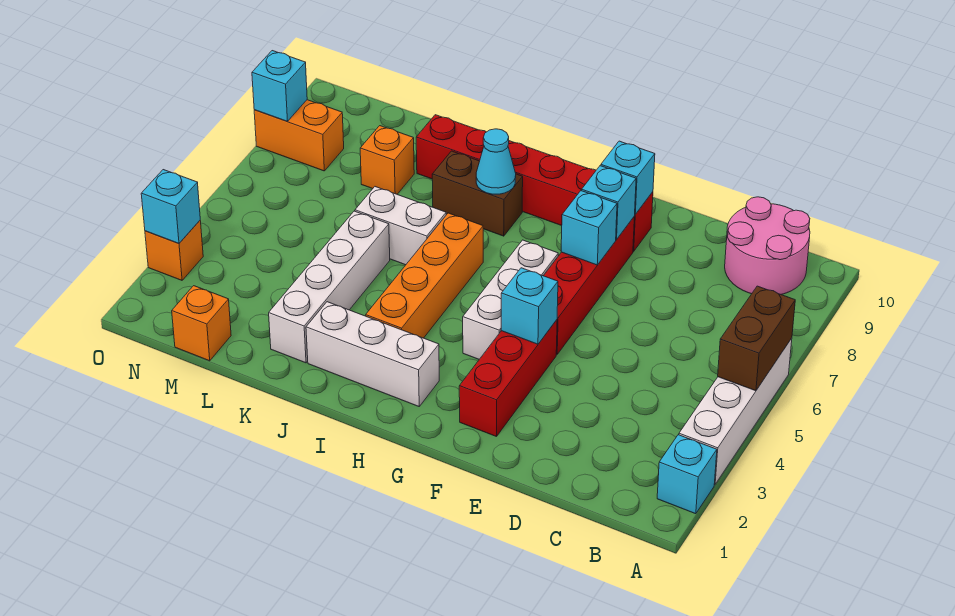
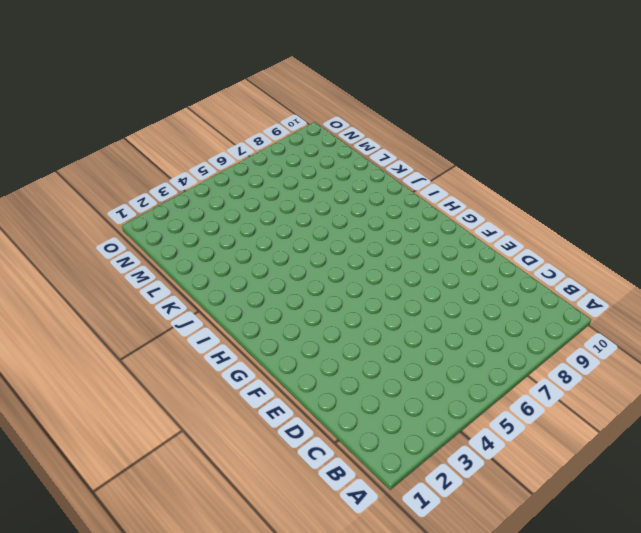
none -> cyan brick A2 level 1
none -> white brick A3:A6 level 1
none -> pink round brick B9:C10 level 1

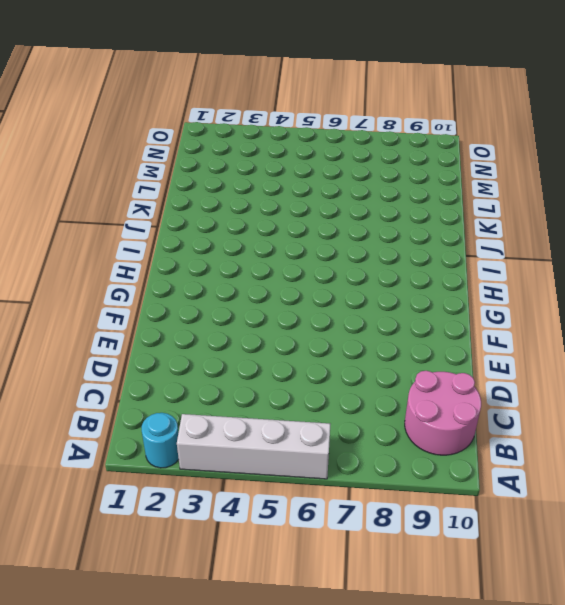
cyan round brick A2 level 1 -> cyan brick A2 level 1
none -> red brick F2:F4 level 1
none -> red brick F5:F8 level 1
none -> red brick F9:K9 level 1

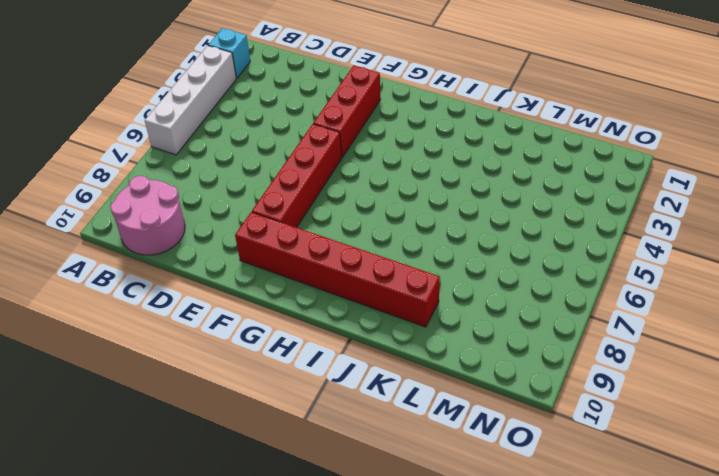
none -> white brick G4:G6 level 1
none -> white brick H2:J2 level 1
none -> orange brick I3:I6 level 1

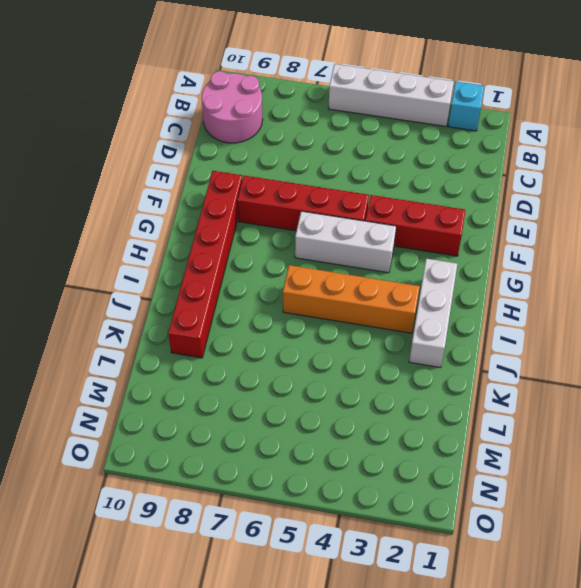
none -> brown brick I8:J8 level 1
none -> white brick J6:K6 level 1
none -> white brick K2:K5 level 1

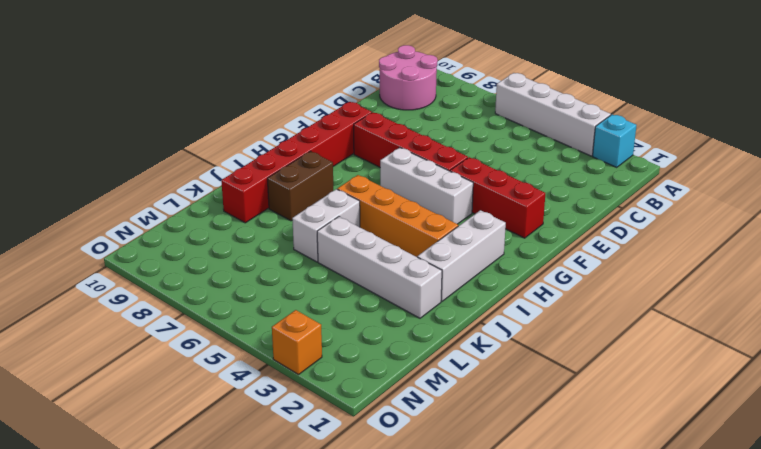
none -> orange brick L8 level 1
none -> orange brick M1 level 1
none -> orange brick N8:O8 level 1

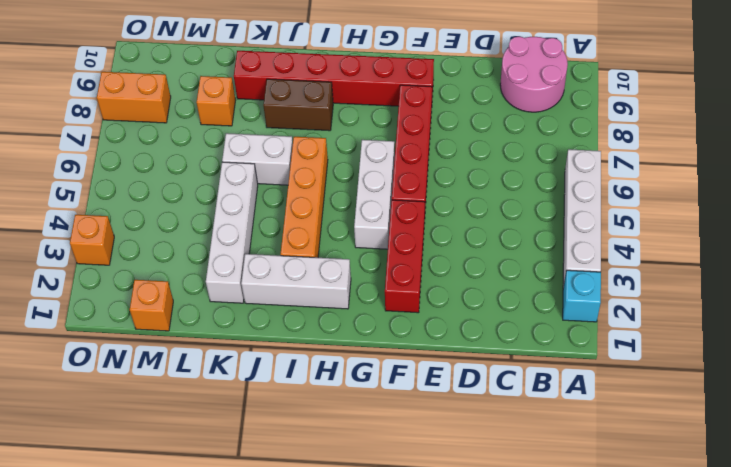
none -> brown brick A5:A6 level 2
none -> cyan brick F4 level 2
none -> cyan brick F7 level 2

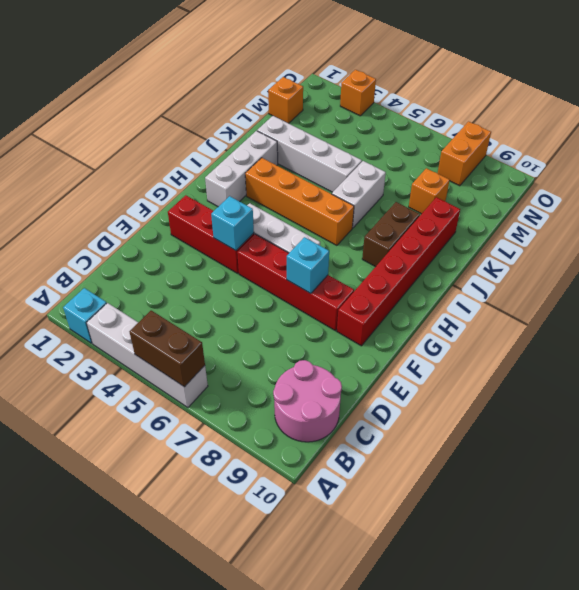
none -> cyan brick F8 level 2
none -> cyan brick F9 level 2
none -> cyan cone I8 level 2

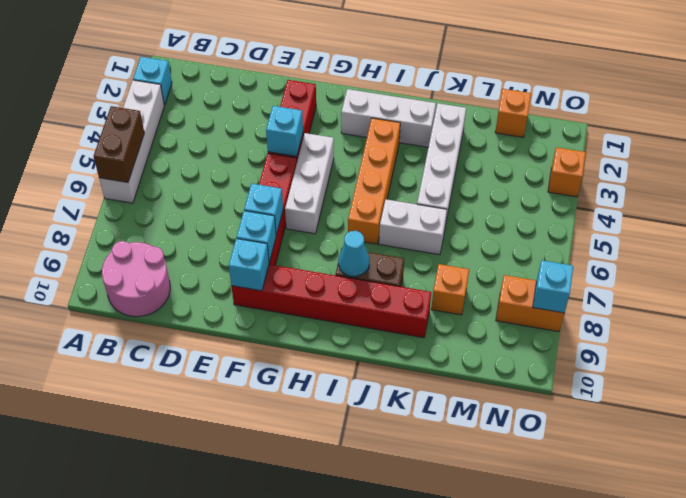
none -> cyan brick O3 level 2

